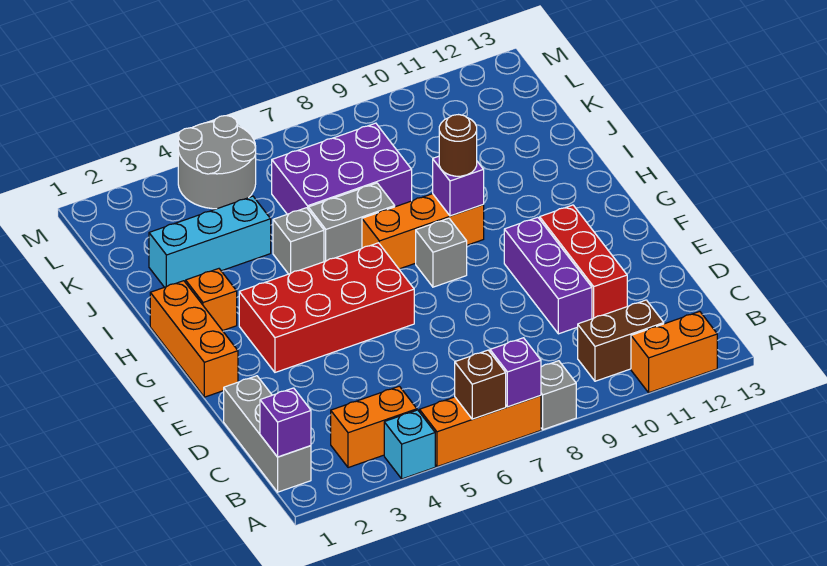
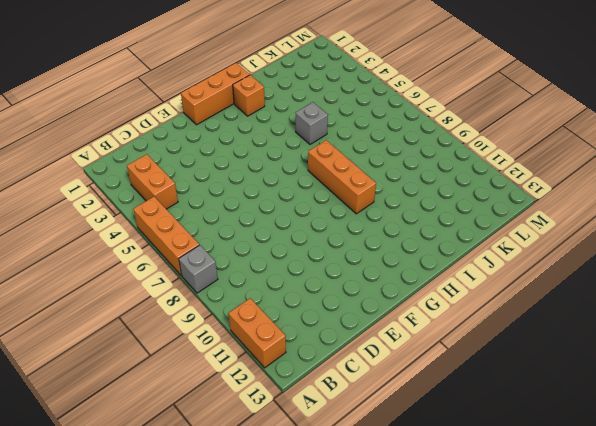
none -> cyan brick A4 level 1
none -> grey brick B1:D1 level 1
none -> brown brick B10:B11 level 1

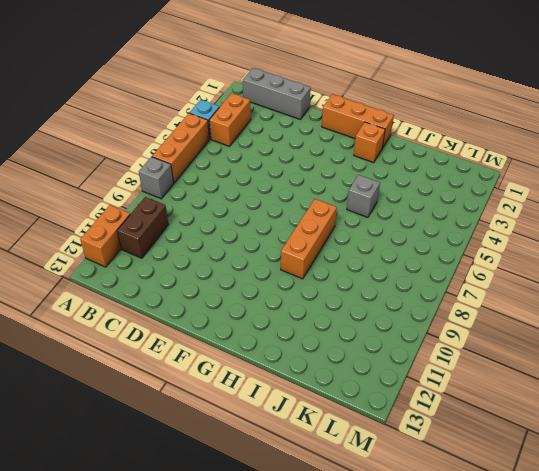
none -> purple brick D10:F10 level 1
none -> red brick D11:F11 level 1
none -> red brick F3:G6 level 1

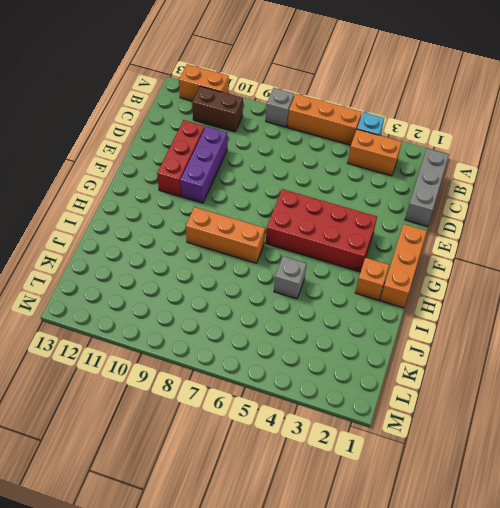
none -> grey brick G8 level 1
none -> grey brick I6:I7 level 1
none -> cyan brick J2:J4 level 1

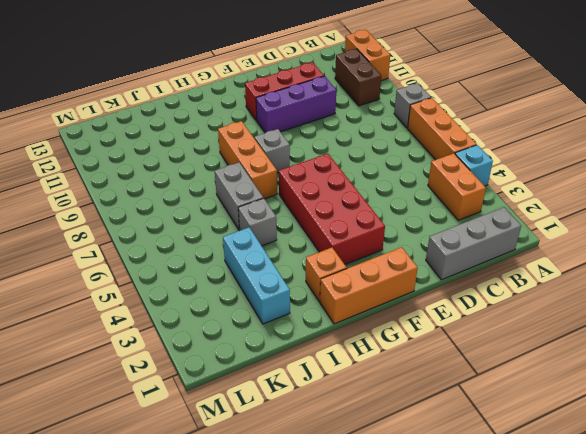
none -> purple brick J6:K8 level 1
none -> grey round brick L4:M5 level 1
none -> brown brick A6 level 2

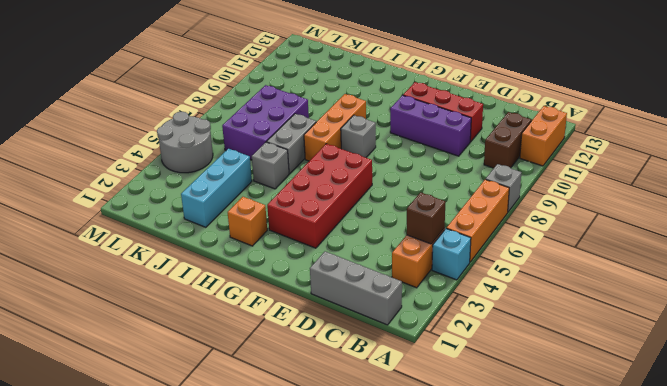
brown brick B4 level 2 -> brown brick A6 level 2
none -> orange brick F1:H1 level 1
none -> purple brick A7 level 2
none -> purple brick B1 level 2

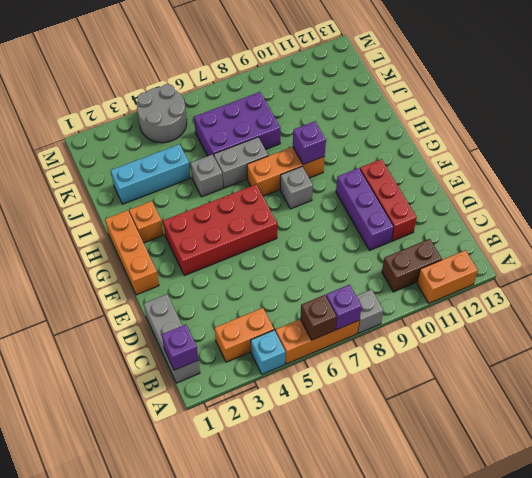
none -> brown round brick H9 level 3

